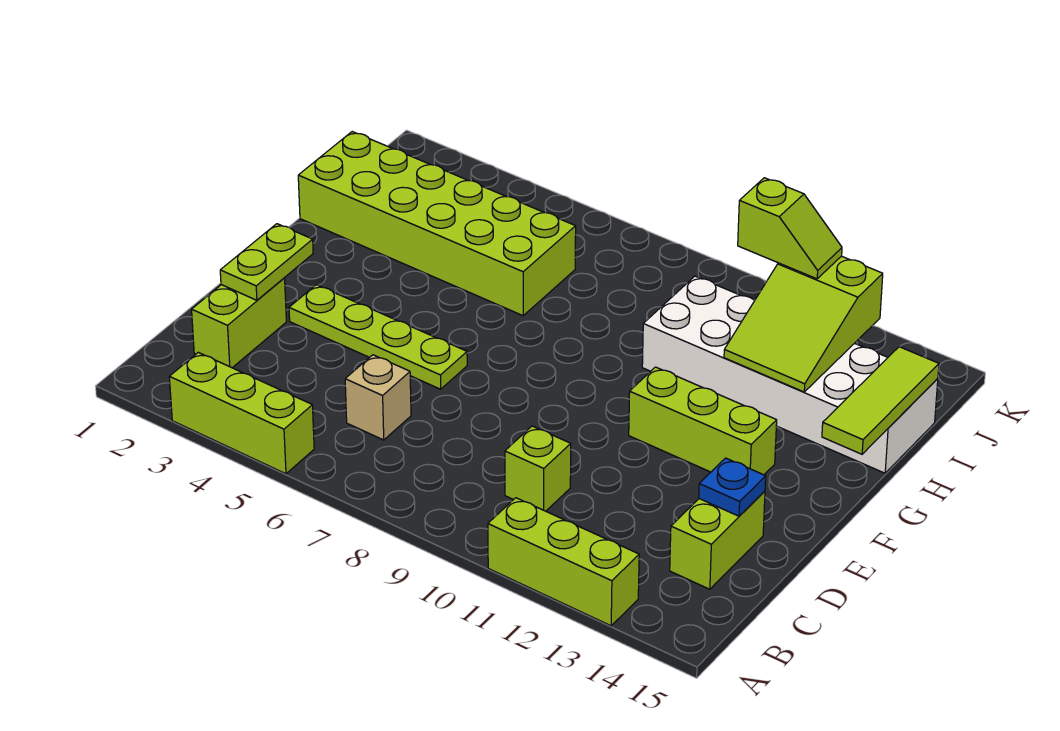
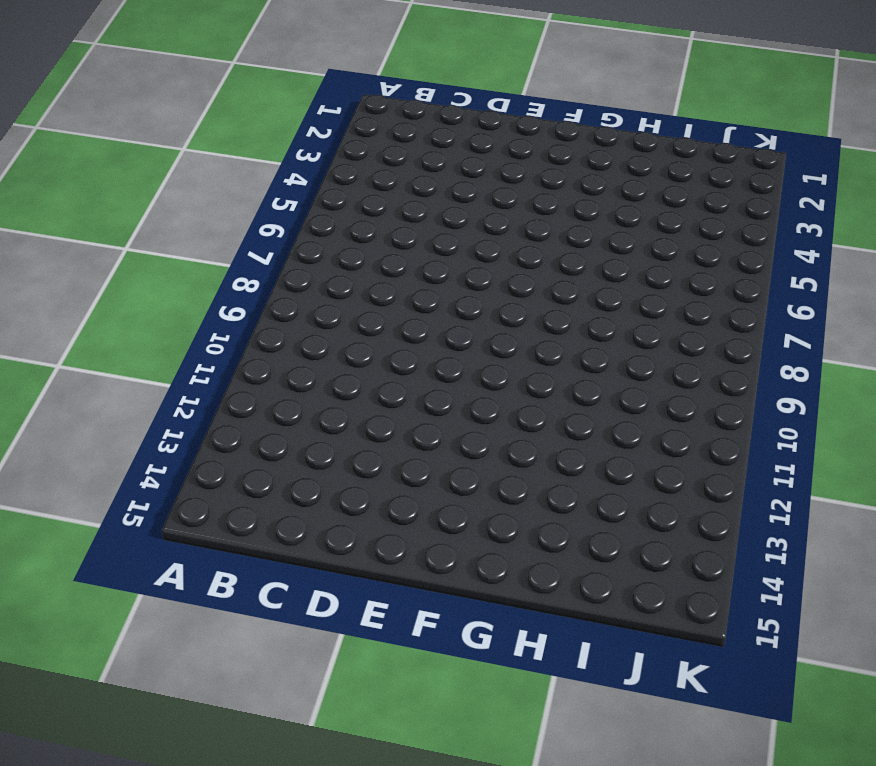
none -> lime brick A3:A5 level 1
none -> lime brick A11:A13 level 1
none -> lime brick C2:D2 level 1

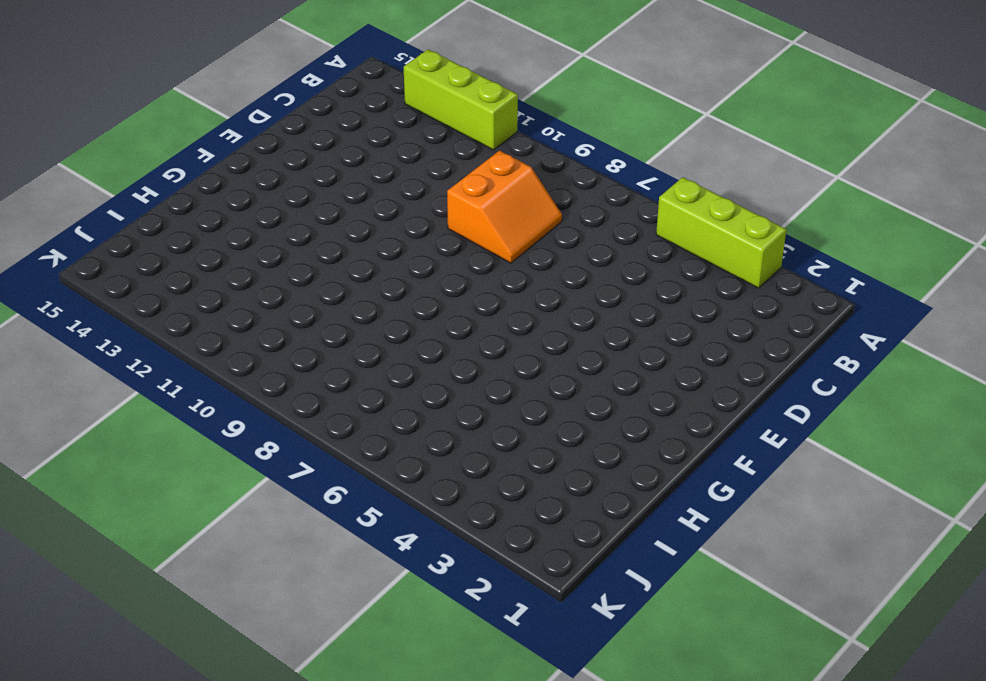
orange slope C8:D9 level 1 top 9 -> none
none -> lime brick C2:D2 level 1
none -> tan brick C6 level 1
none -> lime brick C10 level 1

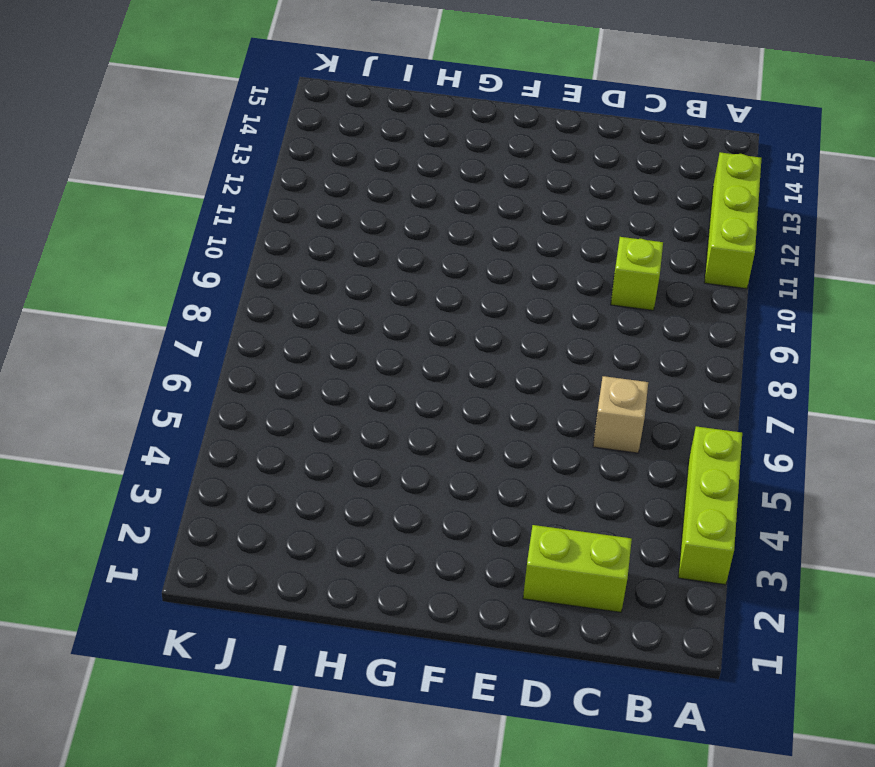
none -> lime brick C14:D14 level 1
none -> lime plate E3:E6 level 1
none -> lime brick F11:F13 level 1

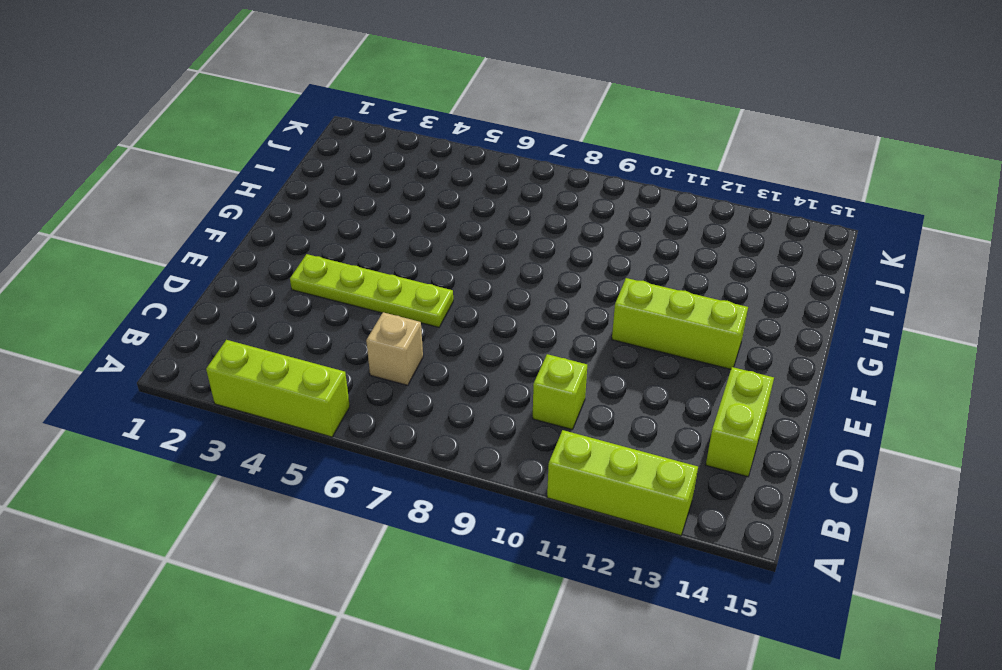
none -> lime brick C2:D2 level 1
none -> lime brick H1:I6 level 1
none -> white brick H10:I15 level 1

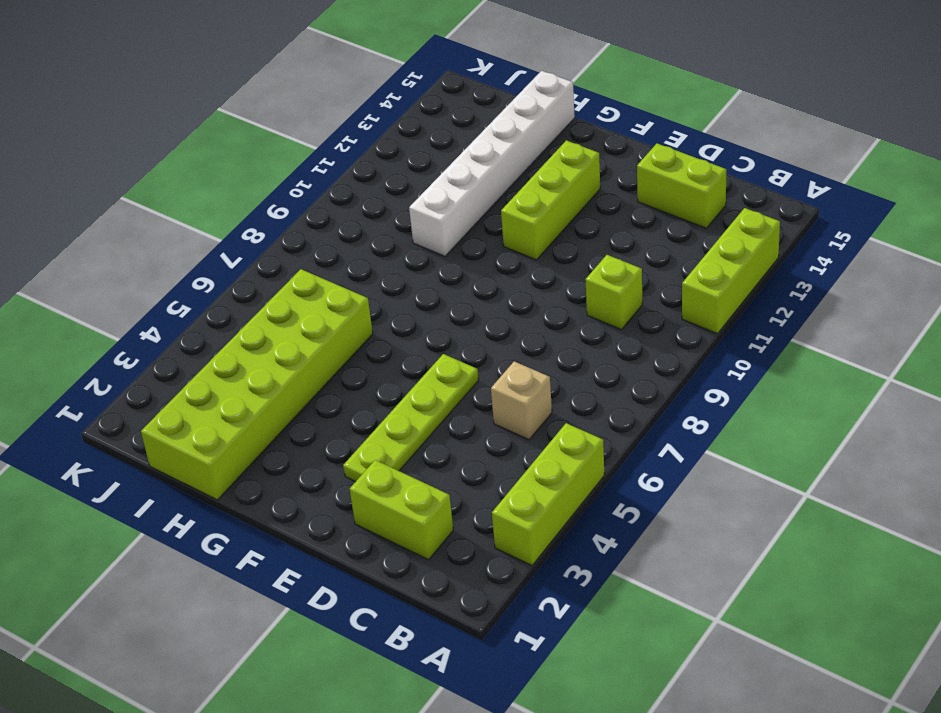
white brick H10:H15 level 1 -> white brick H10:I15 level 1
none -> lime plate D2:E2 level 2
none -> blue plate D14 level 2
none -> lime tile G15:I15 level 2

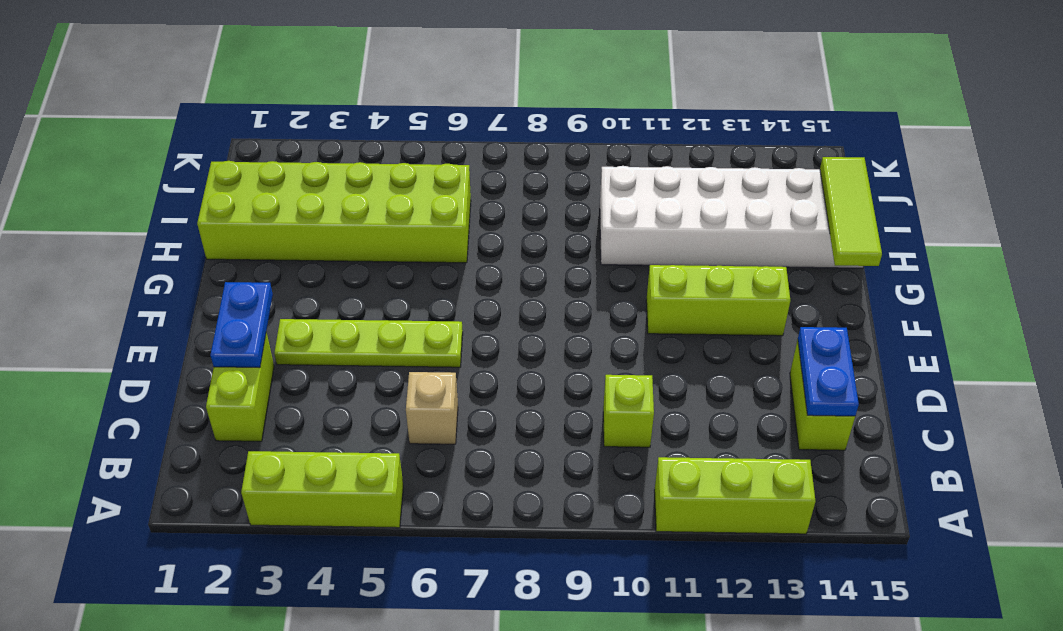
blue plate C14:D14 level 2 -> blue plate D14 level 2
blue plate D2:E2 level 2 -> lime plate D2:E2 level 2
none -> lime slope H12:J13 level 2 top J
none -> lime slope J11:J12 level 3 top 11

